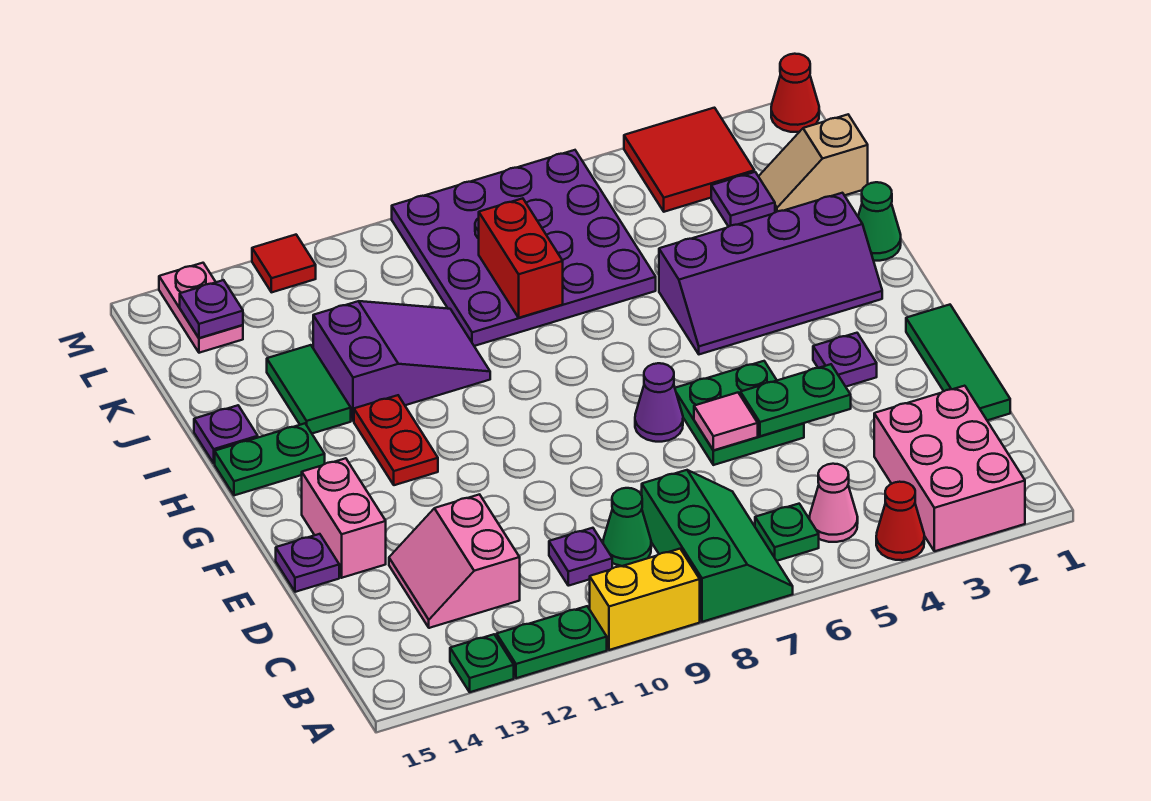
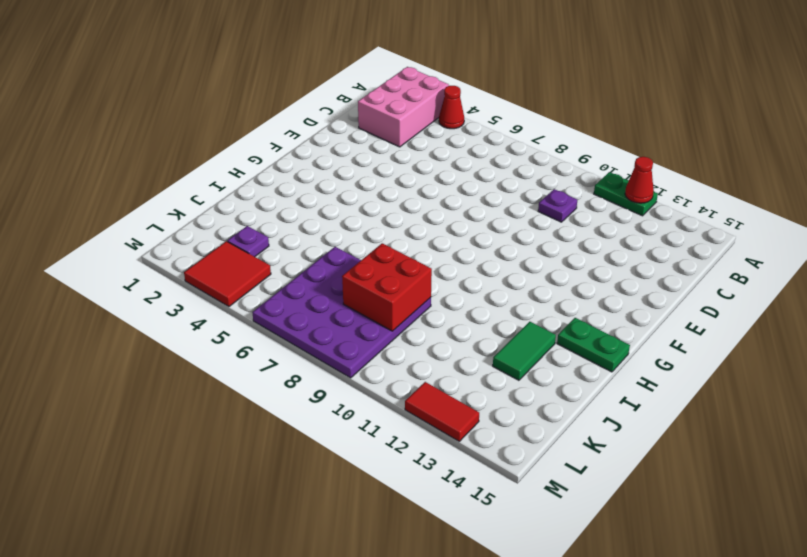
red cone A12 level 2 -> red cone M1 level 1
red brick J8:K9 level 2 -> red brick J8:K8 level 2
red tile M12:M13 level 1 -> red tile M12 level 1
none -> green slope A7:C8 level 1 top 8
none -> yellow brick A9:A10 level 1
none -> green plate A13 level 1
none -> pink cone B5 level 1

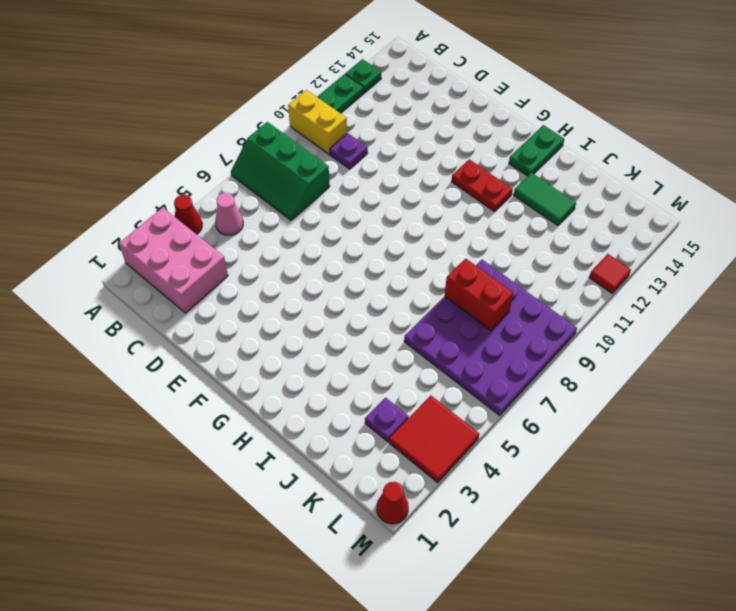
yellow brick A10:B10 level 1 -> yellow brick A9:A10 level 1
none -> green plate B6 level 1
none -> green cone C9 level 1
none -> pink slope C12:D13 level 1 top 12
none -> green tile D1:F1 level 1

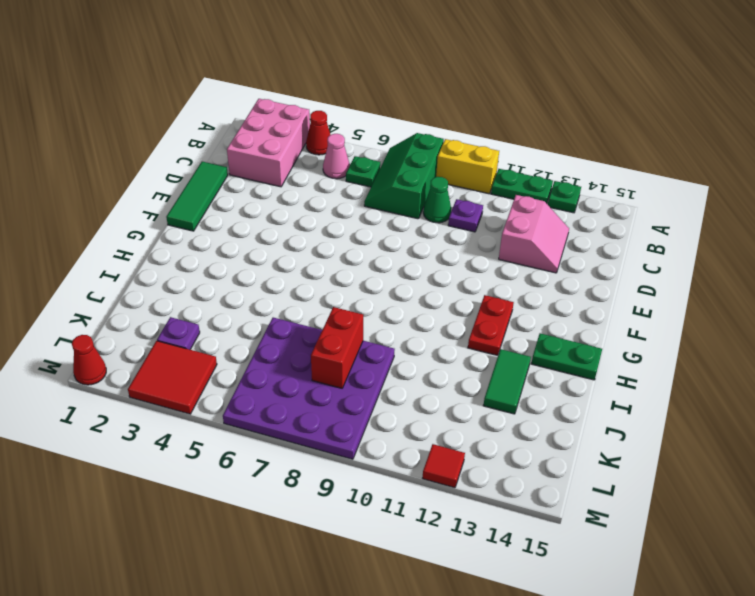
none -> green plate E5:F6 level 1
none -> pink brick E14:F14 level 1
none -> purple plate E15 level 1
none -> purple plate F3 level 1

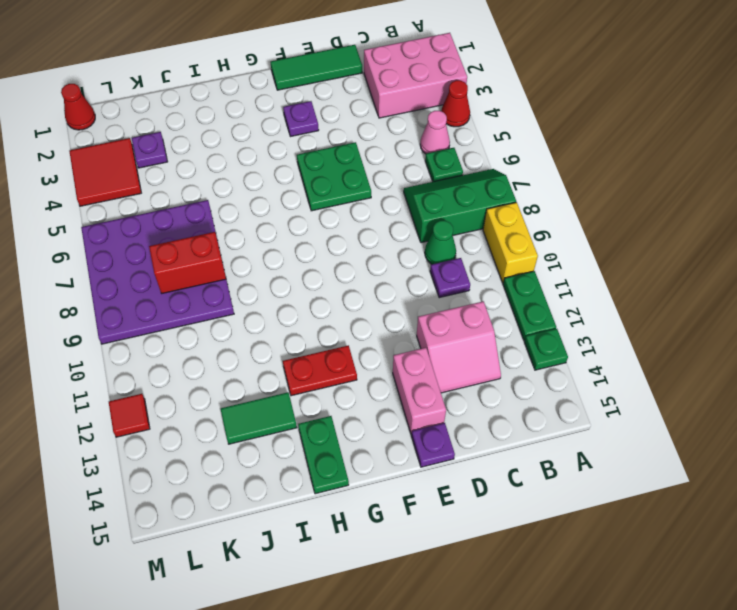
pink brick E13:E14 level 1 -> pink brick E14:F14 level 1
none -> purple cone F7 level 1
none -> purple slope H2:I5 level 1 top I
none -> green cone I1 level 1
none -> purple slope I10:J12 level 1 top 12

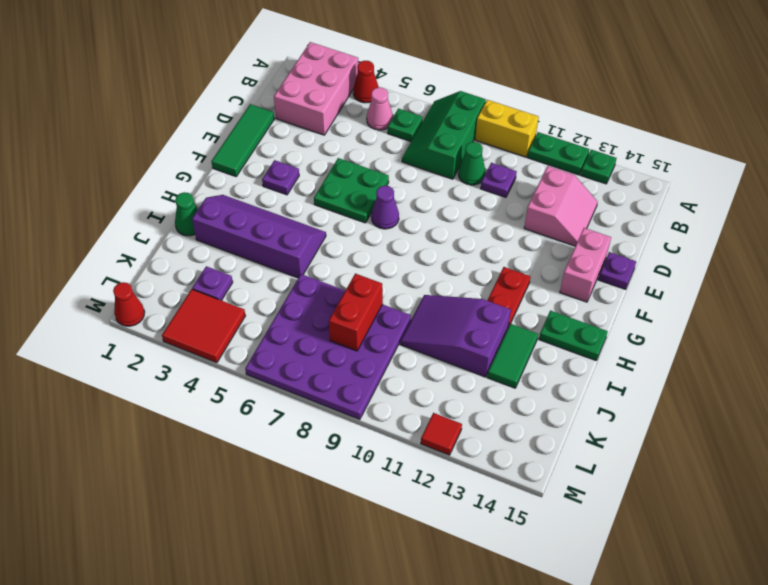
none -> purple plate I15 level 1
none -> tan slope K1:K2 level 1 top 1
none -> pink plate L14:M14 level 1
none -> green plate E4:E5 level 2

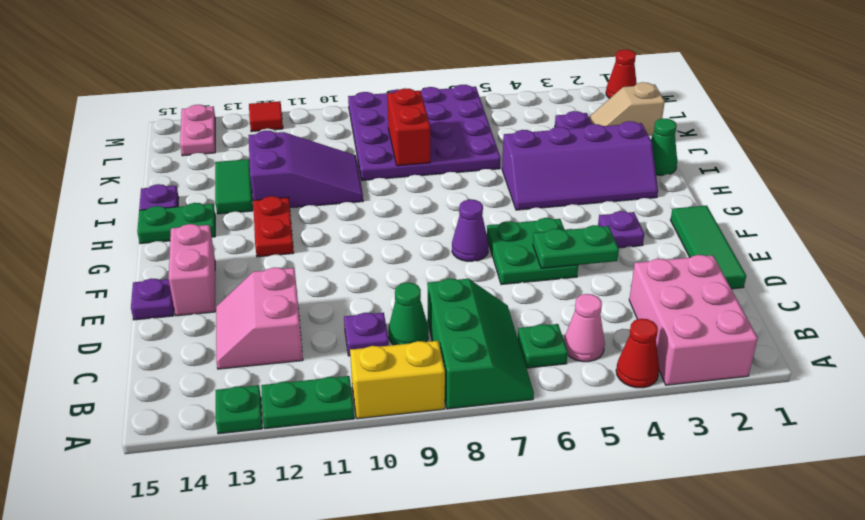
none -> red tile L3:M4 level 1
none -> pink tile E6 level 2
none -> purple plate L14 level 2

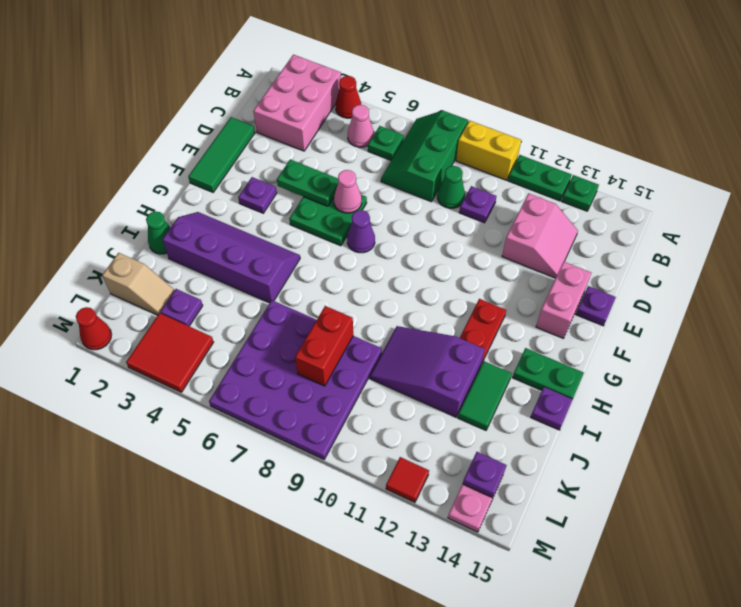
pink cone E6 level 2 -> pink tile E6 level 2

